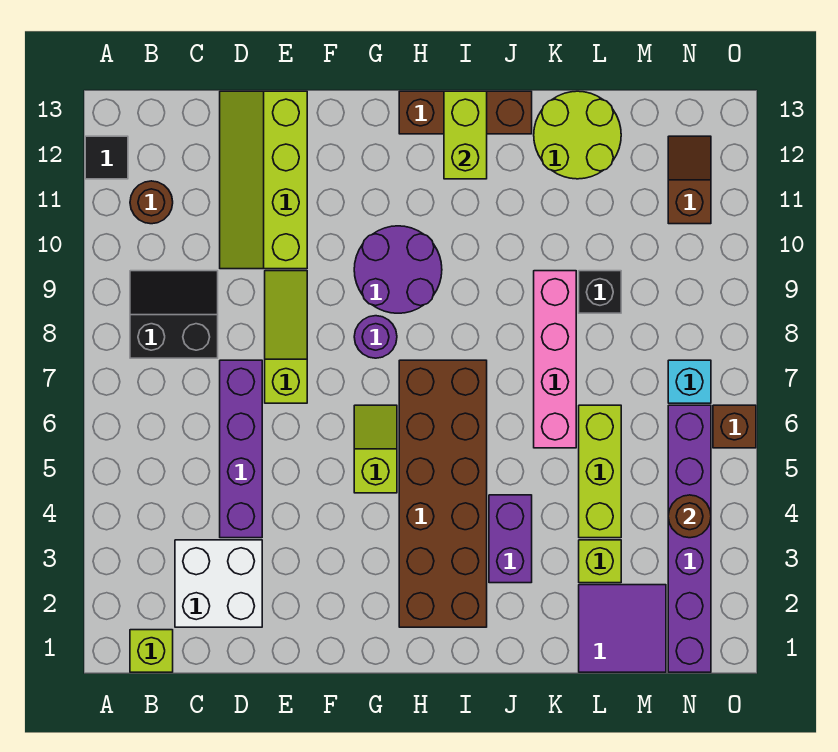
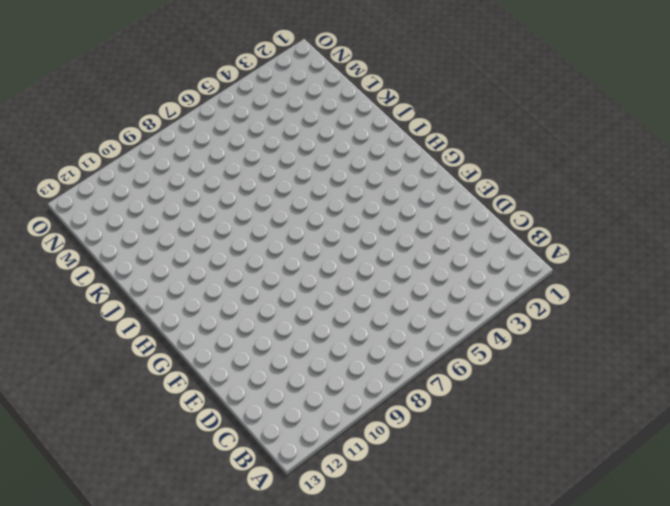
none -> black tile A12 level 1
none -> lime brick B1 level 1
none -> black slope B8:C9 level 1 top 8

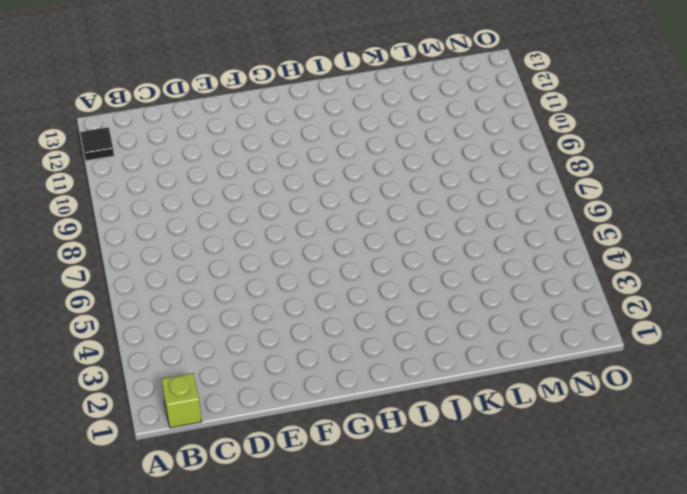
none -> black slope B8:C9 level 1 top 8
none -> brown round brick B11 level 1
none -> white brick C2:D3 level 1

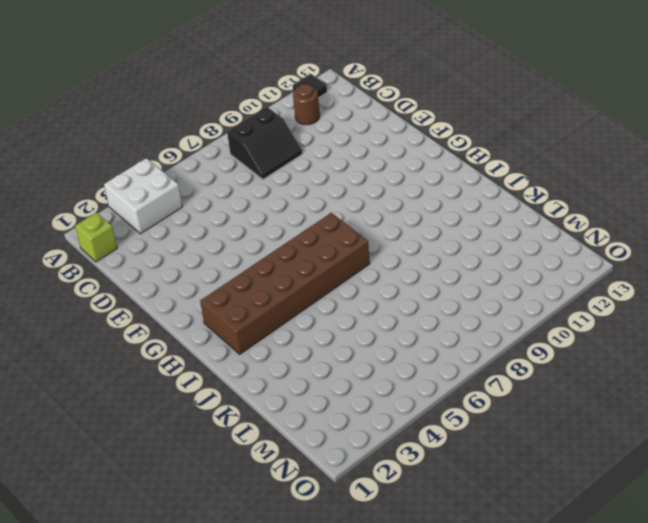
white brick A3:B4 level 1 -> white brick C2:D3 level 1
black slope B8:C9 level 1 top B -> black slope B8:C9 level 1 top 8
none -> purple brick D4:D7 level 1
none -> lime slope D10:E13 level 1 top E
none -> lime slope E7:E9 level 1 top 7

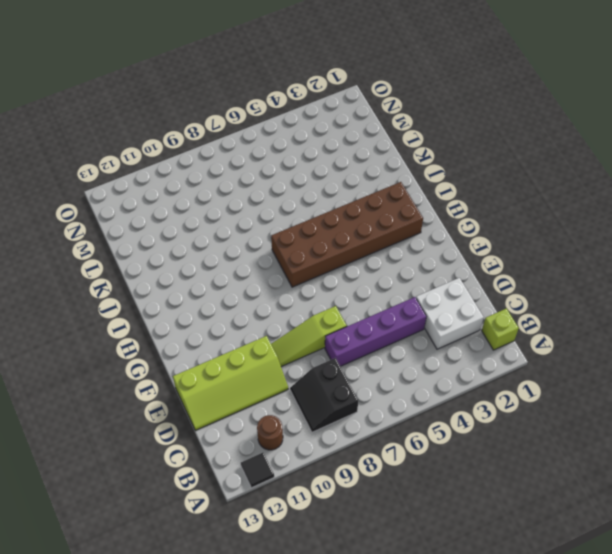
none -> lime slope G5:G6 level 1 top 5
none -> purple round brick G8 level 1
none -> purple round brick G9:H10 level 1

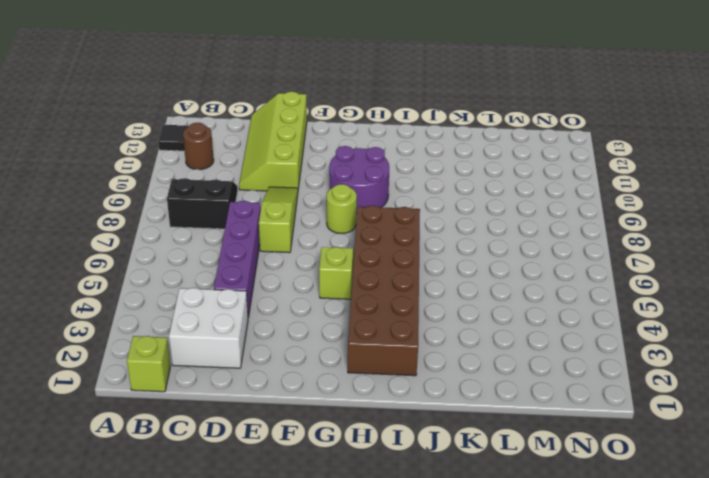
lime round brick G8 level 1 -> purple round brick G8 level 1
none -> brown brick H13:J13 level 1
none -> purple brick J3:J4 level 1
none -> pink brick K6:K9 level 1

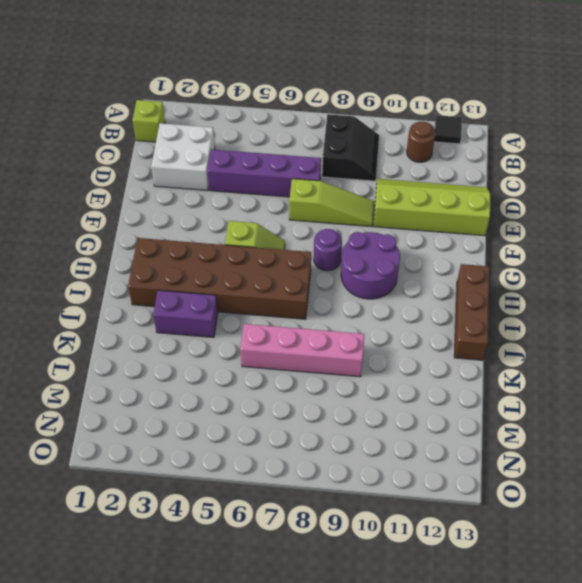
none -> lime round brick K12:L13 level 1
none -> purple tile L1:M2 level 1
none -> lime brick L3 level 1

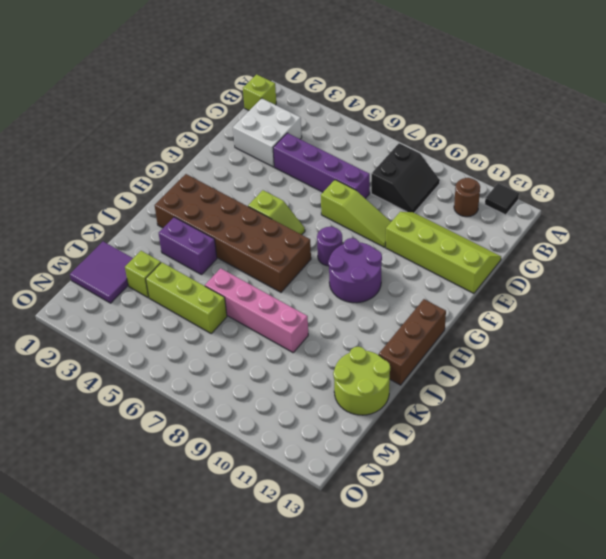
none -> black brick L9 level 1
none -> purple brick N1:N6 level 1
none -> cyan brick N7 level 1

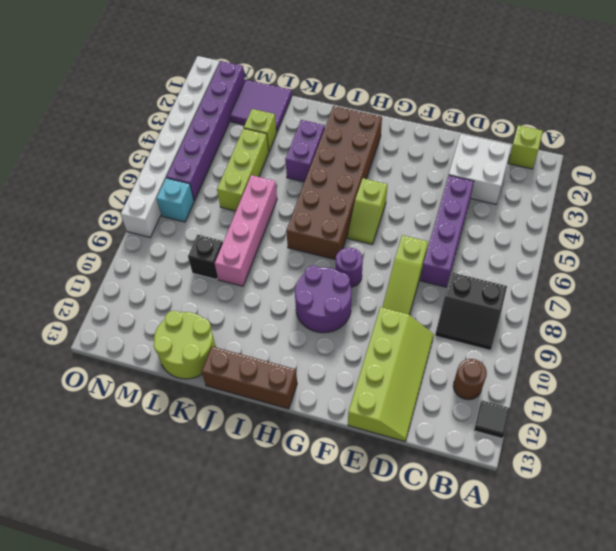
white brick O1:O8 level 1 -> brown brick O6 level 1
none -> brown slope N11:N12 level 1 top 11
none -> lime brick I12:I13 level 2
none -> brown round brick N4 level 2

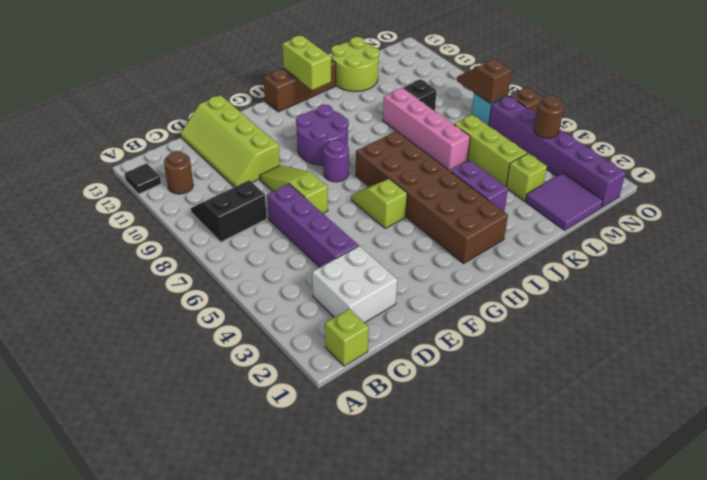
brown slope N7:N8 level 2 top 7 -> brown slope N11:N12 level 1 top 11

